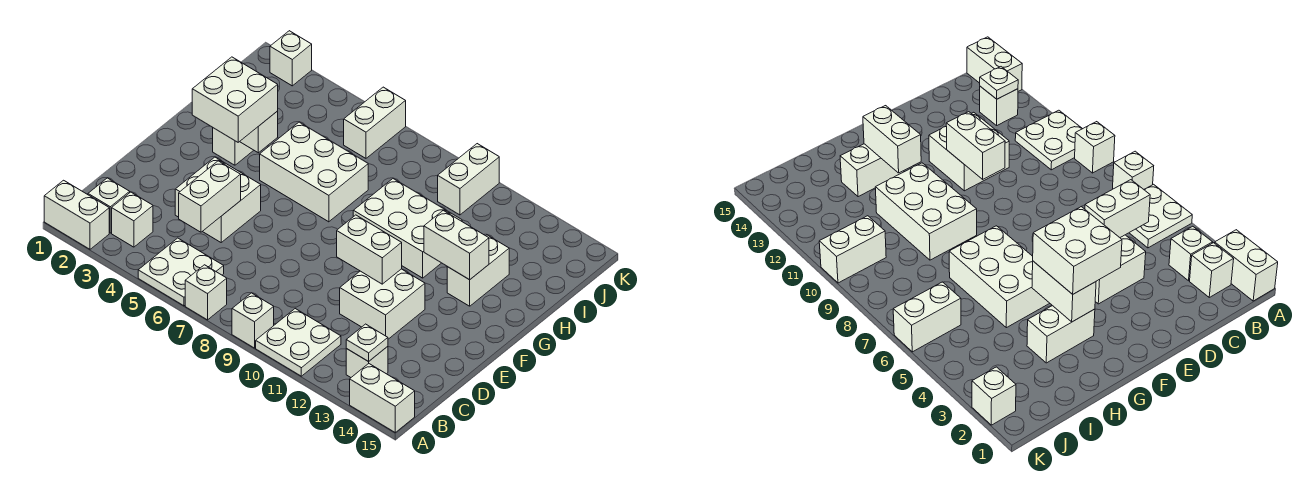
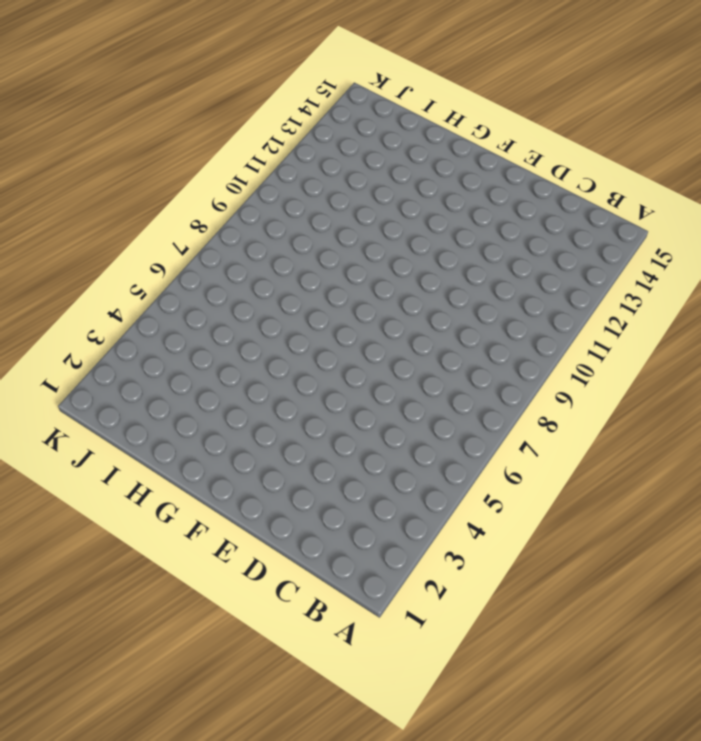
none -> white brick A1:A2 level 1
none -> white plate A5:B6 level 1
none -> white brick A7 level 1

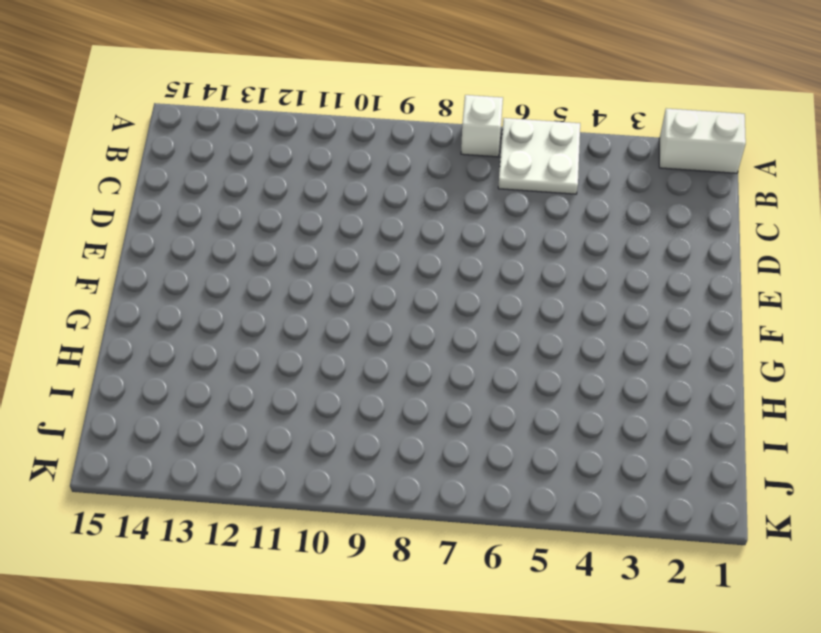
none -> white brick A9 level 1
none -> white plate A10:B11 level 1
none -> white brick A14:A15 level 1

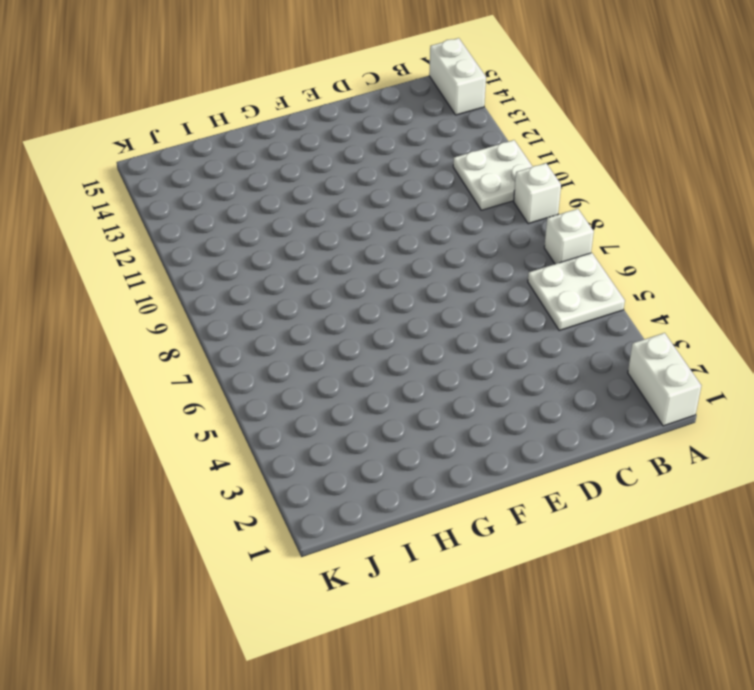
none -> white brick B2 level 1
none -> white brick B3 level 1
none -> white brick B13 level 1

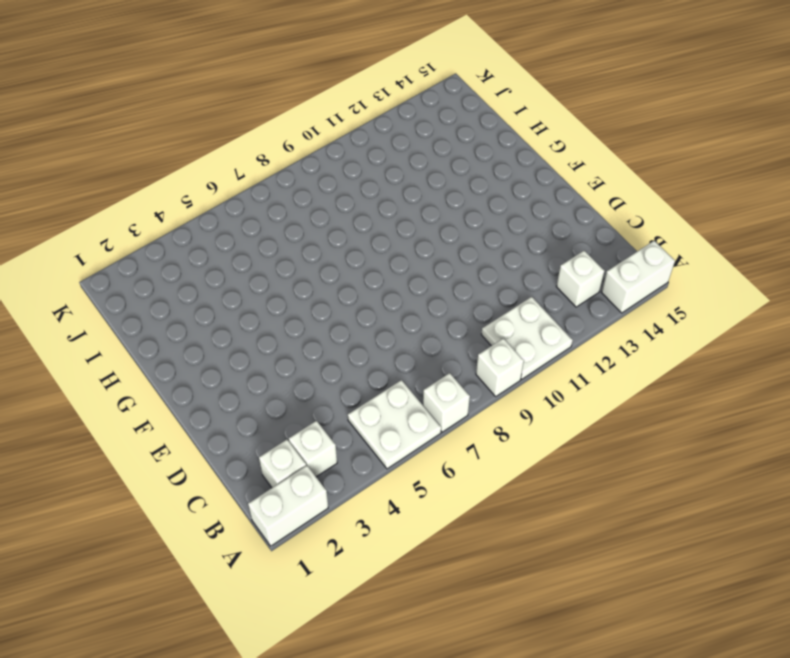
none -> white brick D4:E5 level 1
none -> white brick D11:E12 level 1
none -> white brick G3:H3 level 1

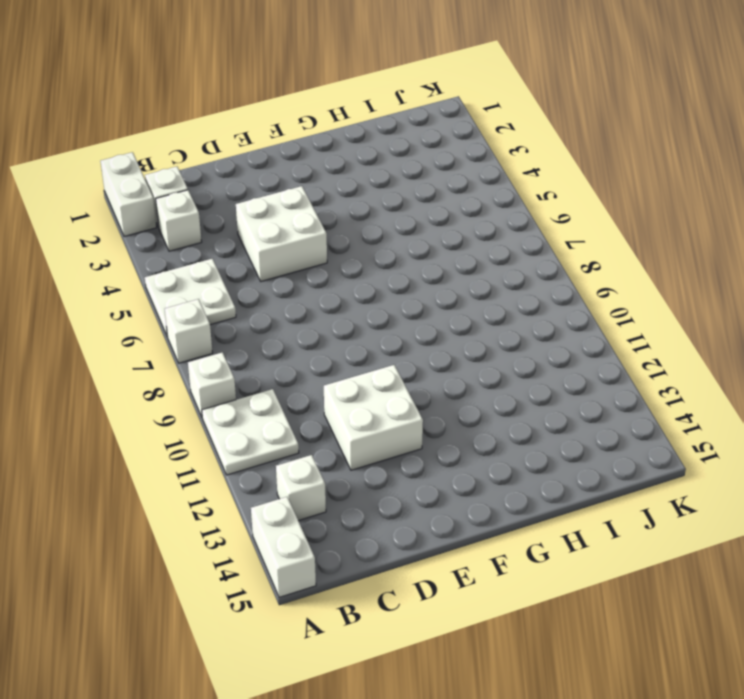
none -> white brick G3:H3 level 1
none -> white brick G5:H7 level 1
none -> white brick G9:H11 level 1

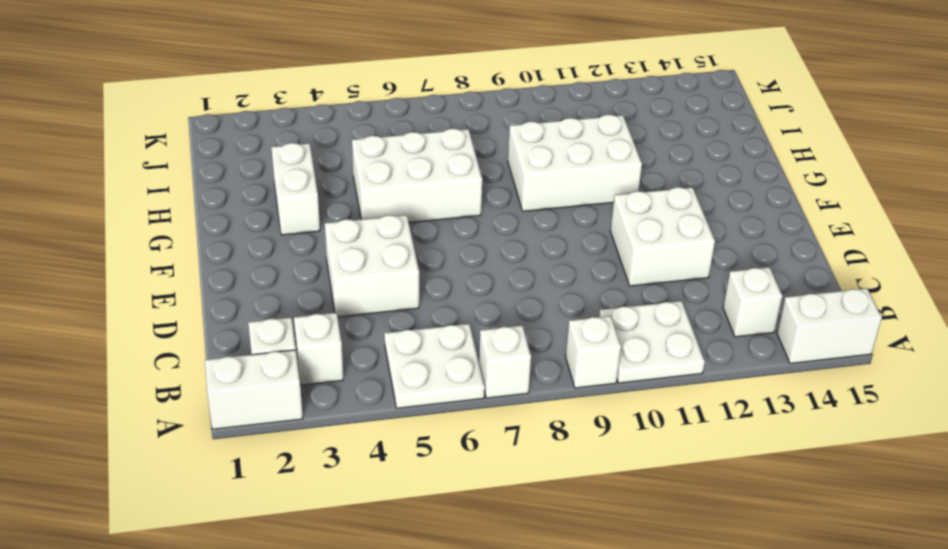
none -> white brick G13:H13 level 1
none -> white brick J6:K6 level 1
none -> white brick J10:K10 level 1

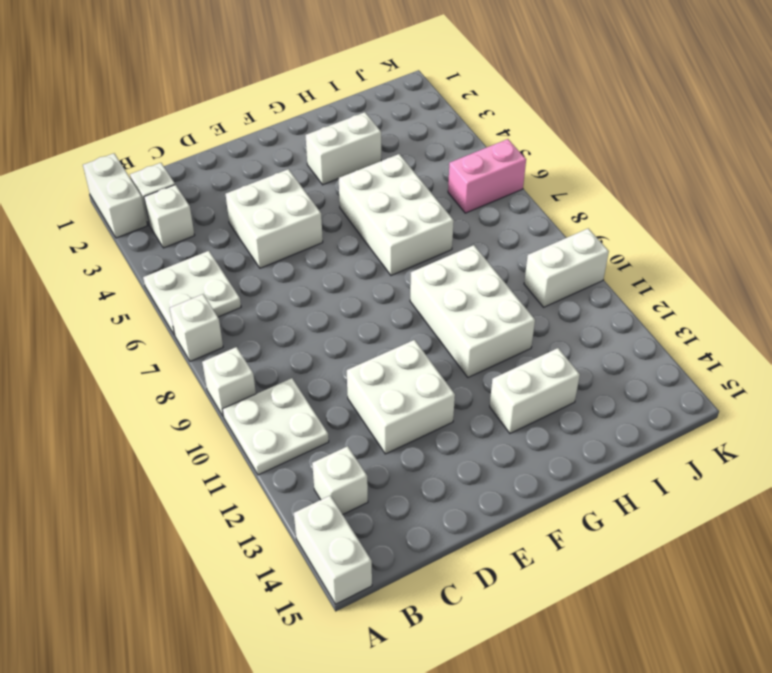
pink brick J6:K6 level 1 -> white brick J6:K6 level 1
none -> white brick K2 level 1
none -> white plate B13 level 2
none -> white brick C5:D5 level 2

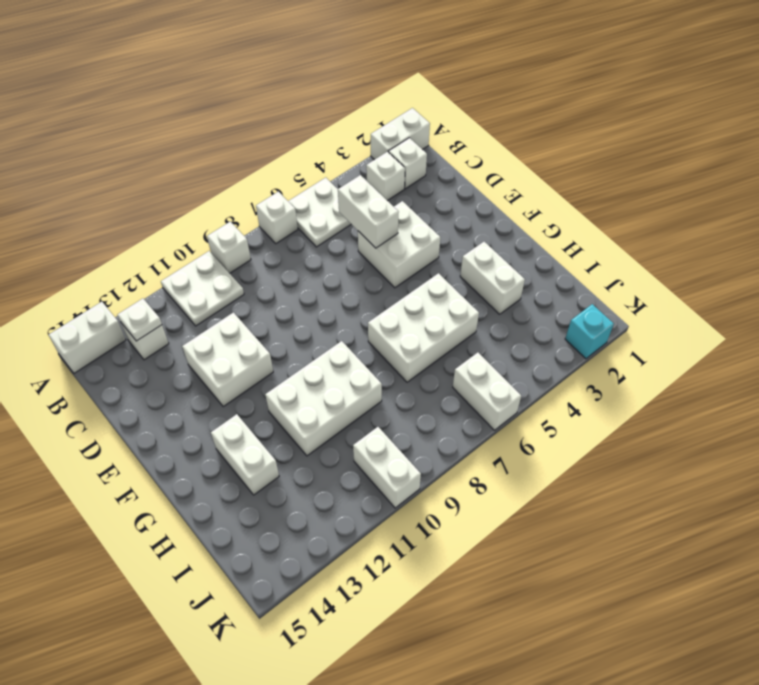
cyan brick K2 level 1 -> white brick K2 level 1
none -> white brick E10:E11 level 2
none -> white brick G3:G4 level 2
none -> white brick G12:G13 level 2

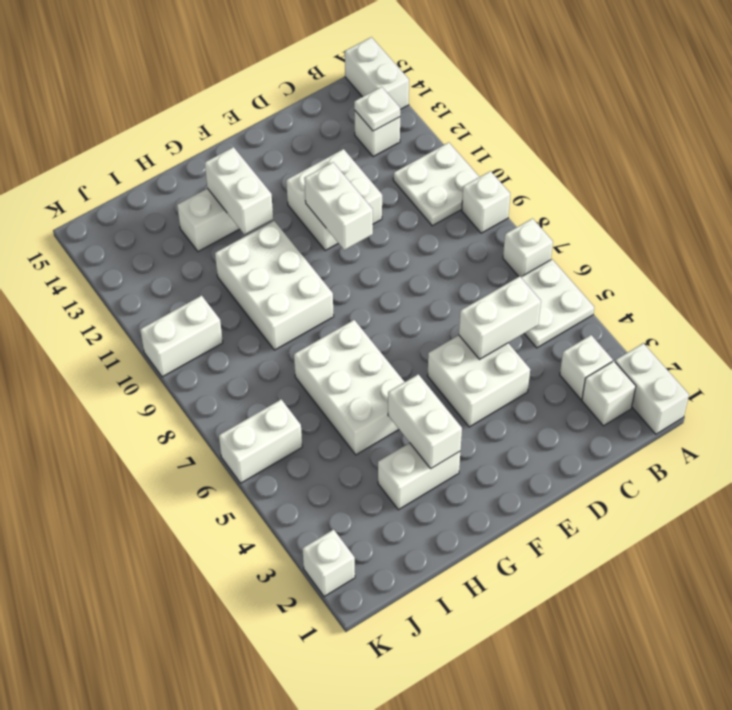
none -> white brick F3:G4 level 3

